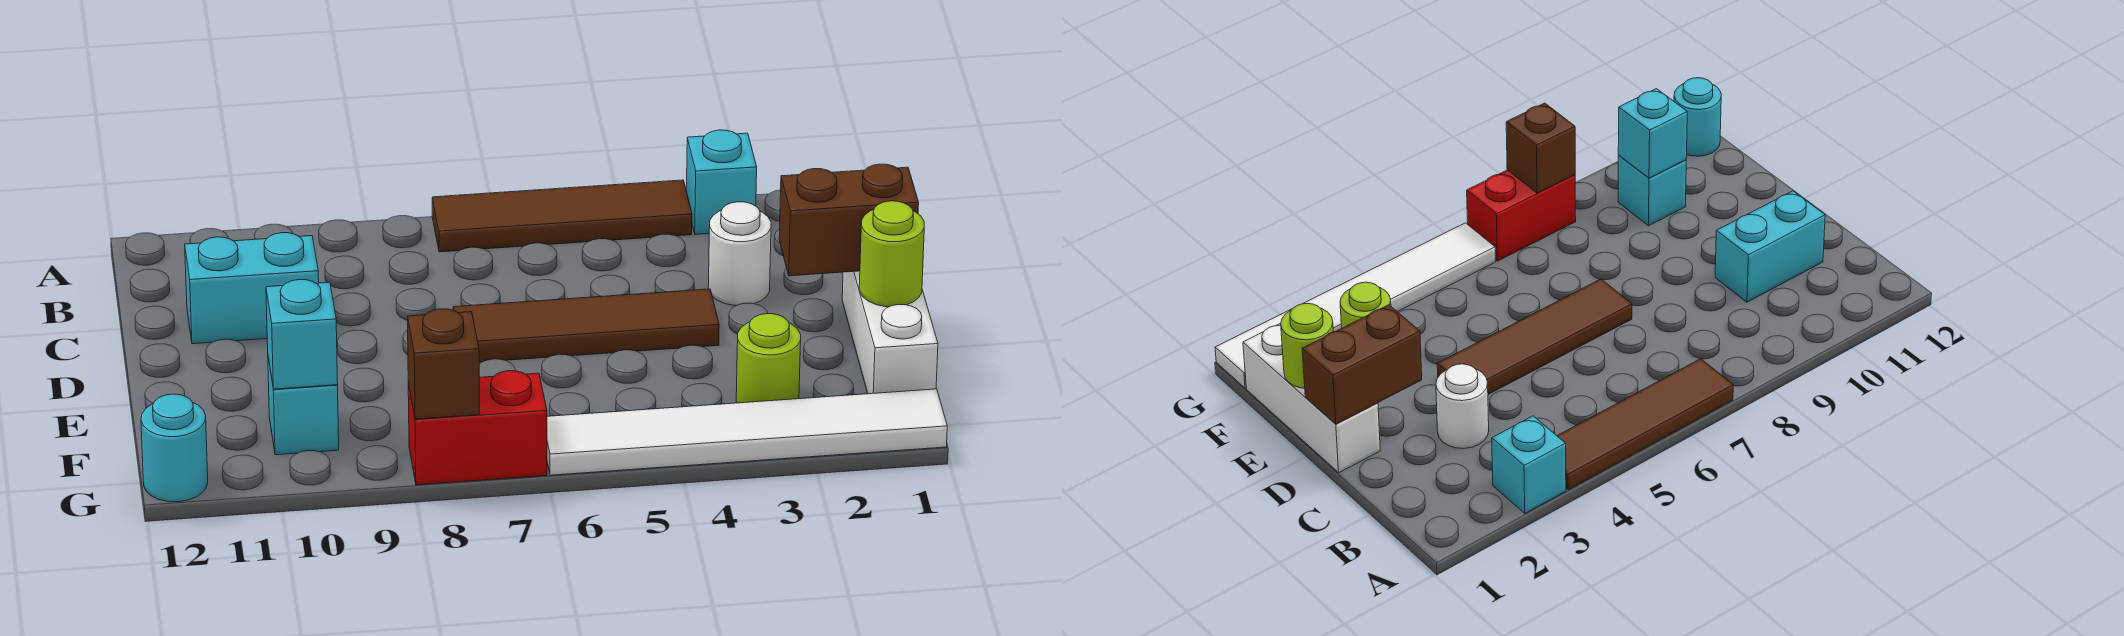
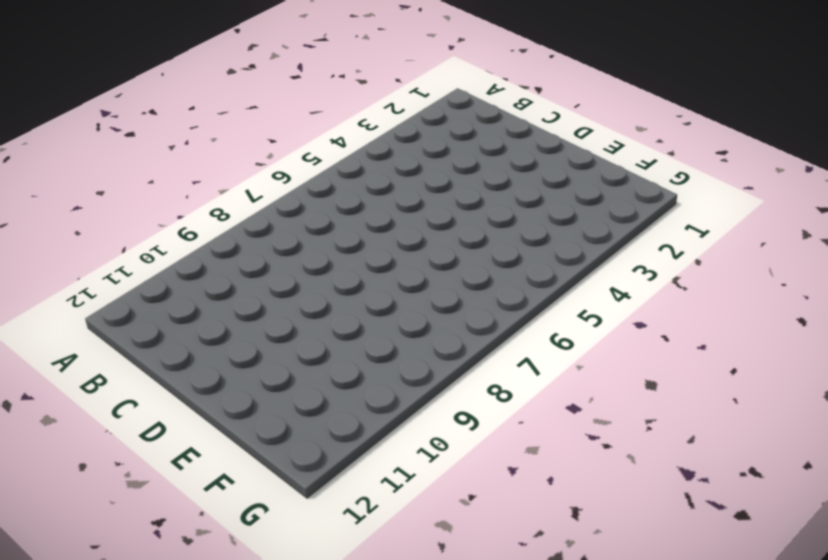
none -> cyan brick A3 level 1
none -> brown tile A4:A7 level 1
none -> white round brick C3 level 1

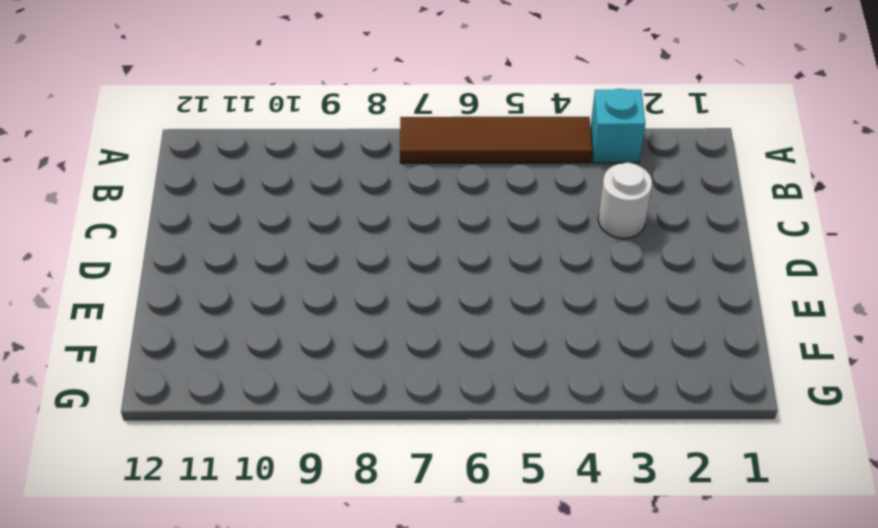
none -> cyan brick C10:C11 level 1
none -> white brick D1:F1 level 1
none -> brown tile D4:D7 level 1

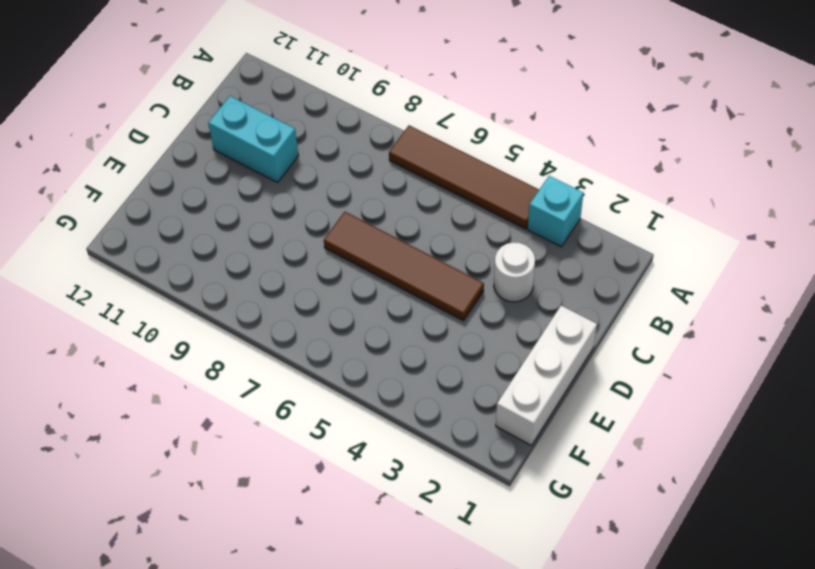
none -> lime round brick F3 level 1
none -> cyan brick F10 level 1
none -> white tile G1:G6 level 1

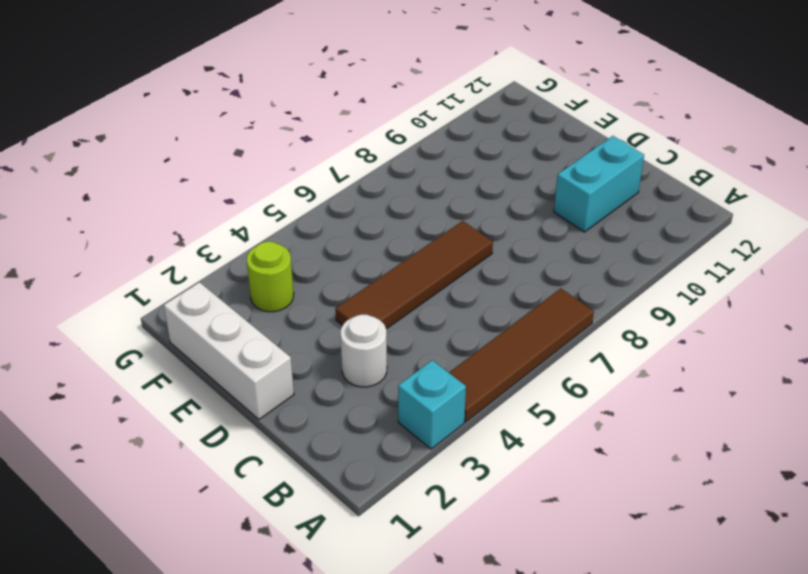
none -> cyan brick F10 level 1
none -> white tile G1:G6 level 1
none -> red brick G7:G8 level 1

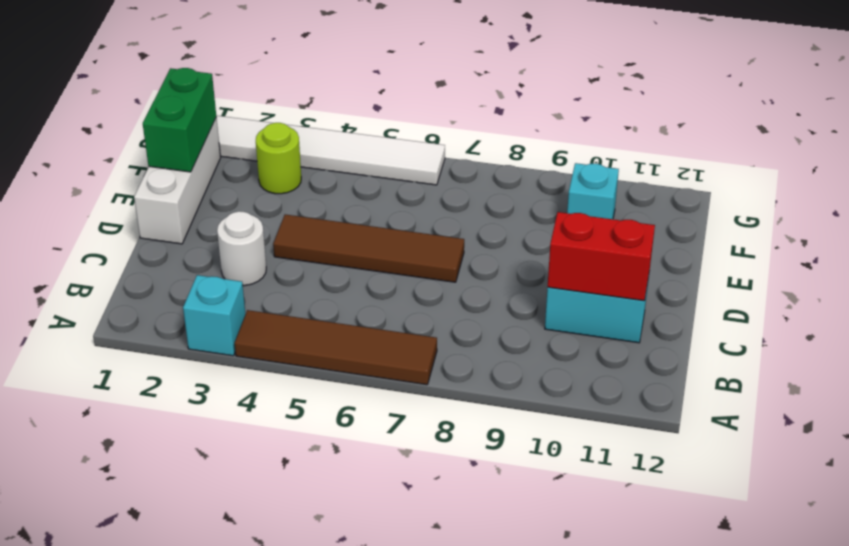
red brick C10:C11 level 2 -> red brick G7:G8 level 1
green brick E1:F1 level 2 -> lime round brick E1 level 2
none -> cyan round brick G12 level 1
none -> brown brick D1:D2 level 2
none -> cyan brick F10 level 2

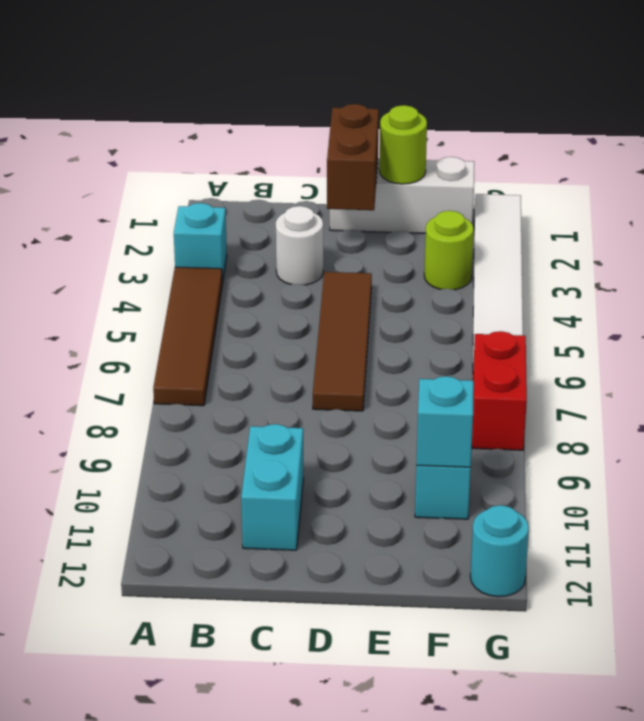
none -> brown brick G8 level 2

